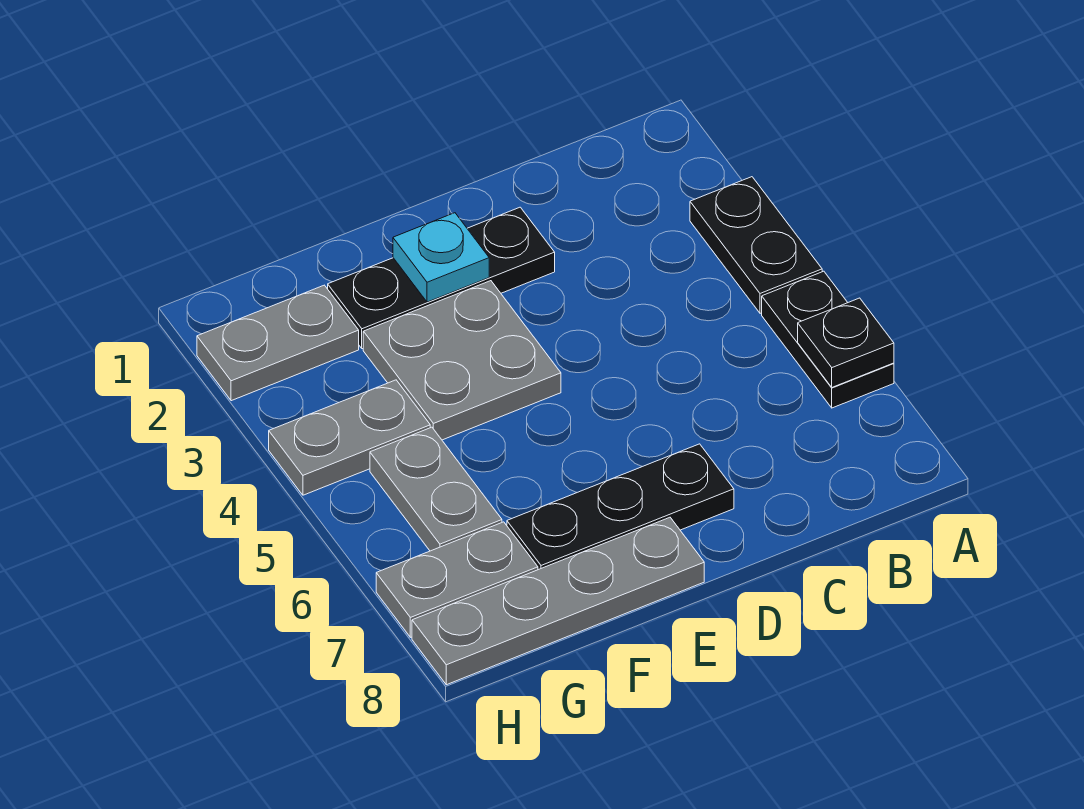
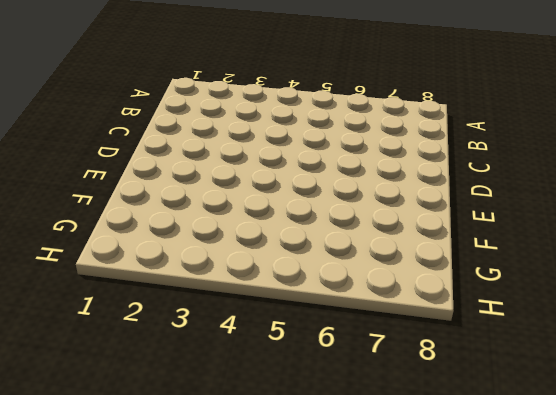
none -> black plate A3:A4 level 1
none -> black plate A5:A6 level 1
none -> black plate D2:F2 level 1

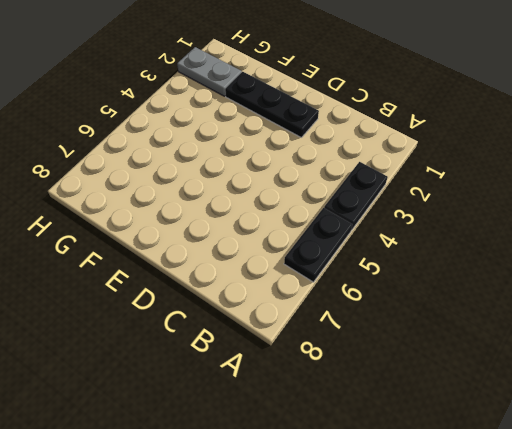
none -> black plate D7:F7 level 1
none -> grey plate E3:F4 level 1
none -> grey plate E8:H8 level 1

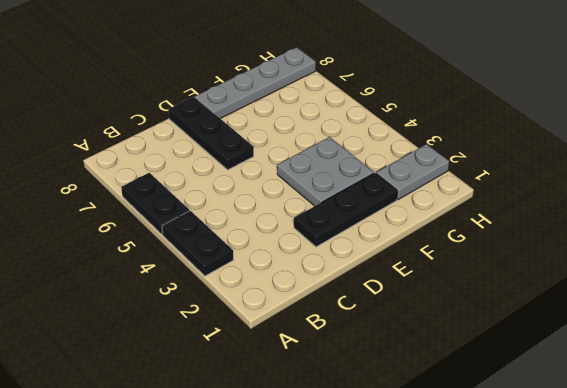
black plate D6:D8 level 1 -> black plate D7:F7 level 1
none -> grey plate G4:H4 level 1
none -> grey plate G5:G6 level 1
none -> grey plate G7:H7 level 1

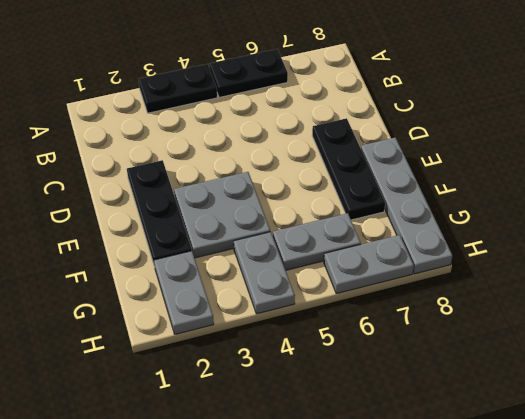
grey plate H6:H7 level 1 -> grey plate G7:H7 level 1
none -> black plate A6 level 2
none -> cyan plate E2 level 2

